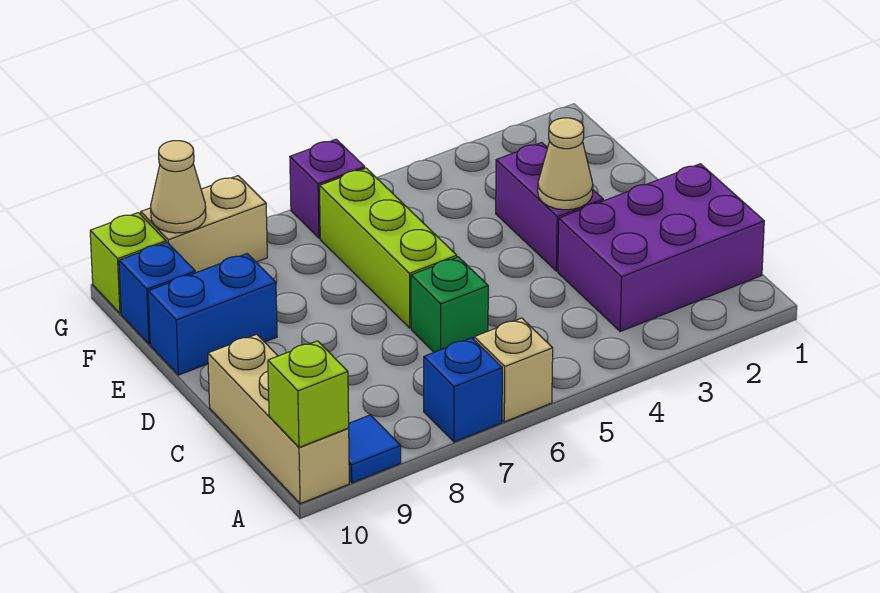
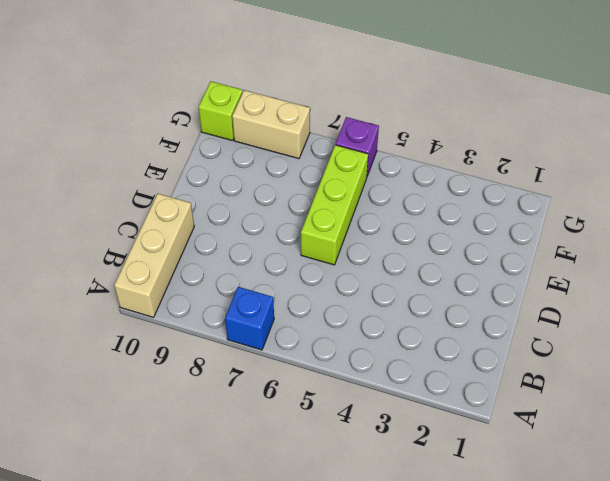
none -> tan brick A6 level 1
none -> blue tile A9 level 1
none -> purple brick B1:C3 level 1

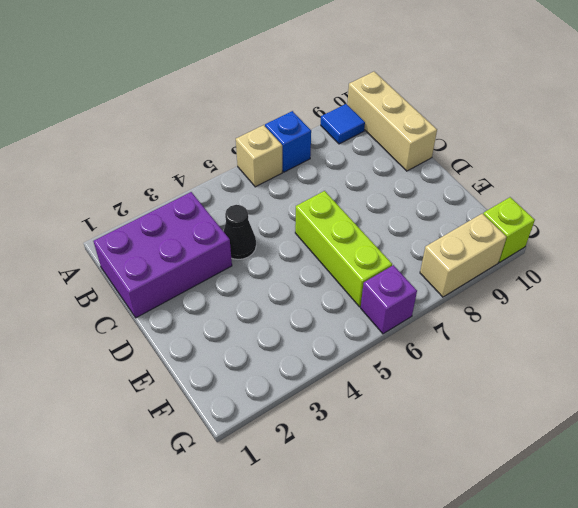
black cone C4 level 1 -> none
none -> green brick C6 level 1
none -> purple brick D3:E3 level 1
none -> blue brick E9:E10 level 1

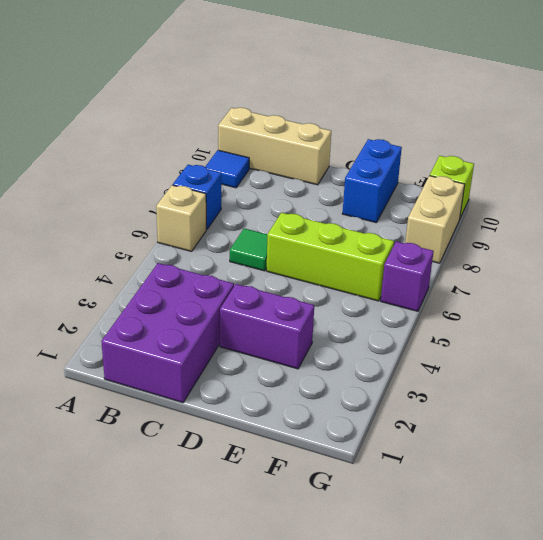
green tile C6 level 1 -> green brick C6 level 1
none -> blue brick F10 level 1
none -> lime brick A10 level 2
none -> tan cone D3 level 2

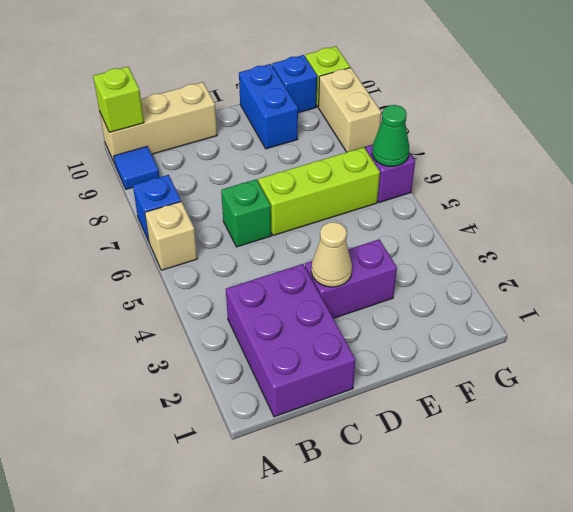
green cone G6 level 2 -> none
none -> tan cone G9 level 2

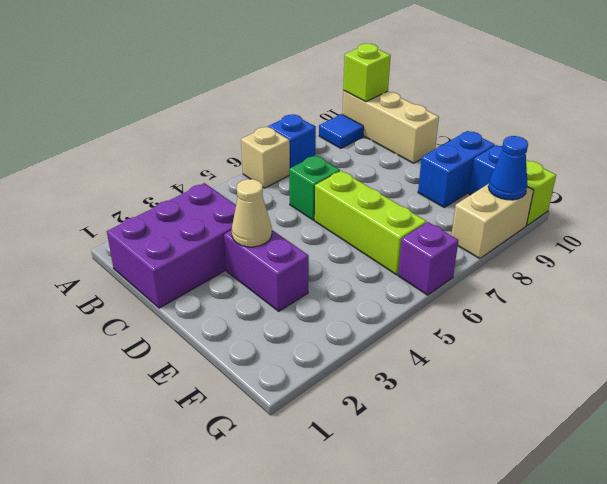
blue cone G9 level 2 -> tan cone G9 level 2

